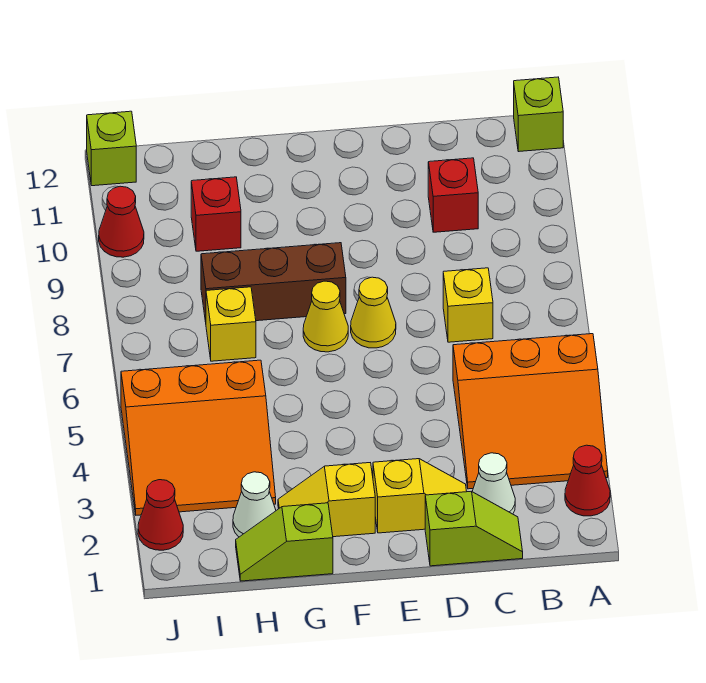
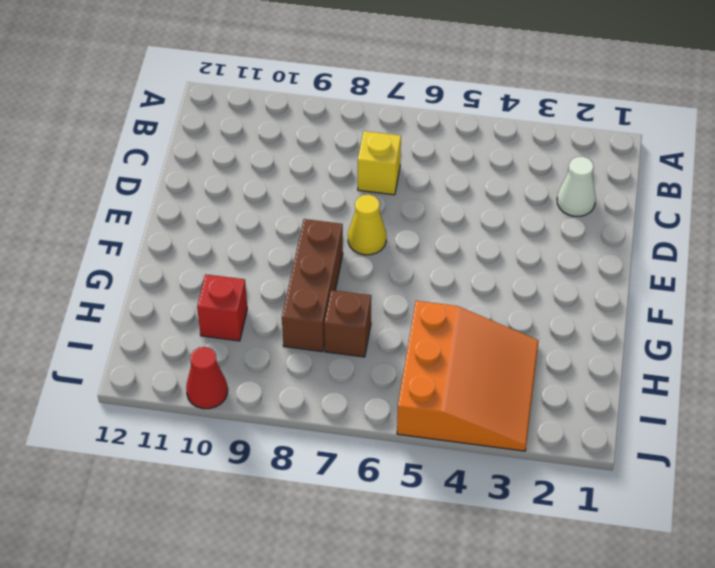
brown brick H7 level 1 -> yellow brick H7 level 1
none -> red cone A2 level 1
none -> orange slope A3:C5 level 1 top 5
none -> lime brick A12 level 1

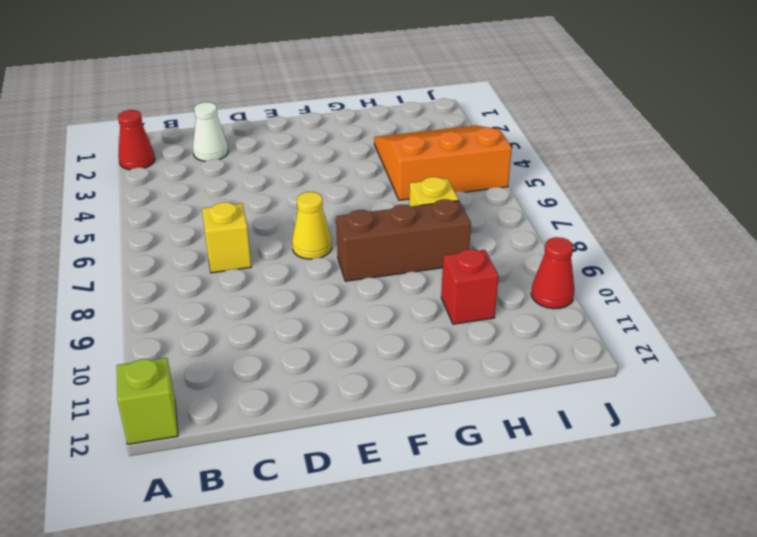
none -> orange slope A3:C5 level 1 top 5
none -> lime slope C1:D1 level 1 top D
none -> red brick C10 level 1

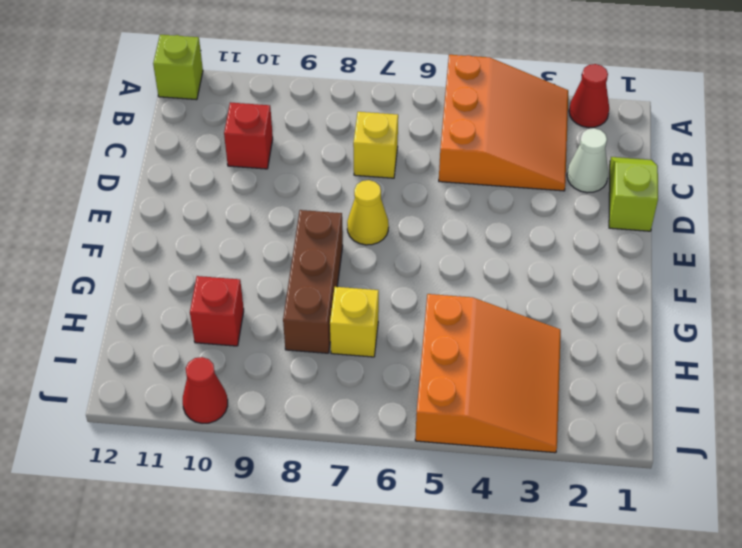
none -> yellow slope D2:E2 level 1 top E
none -> yellow slope F2:G2 level 1 top F
none -> yellow cone F7 level 1

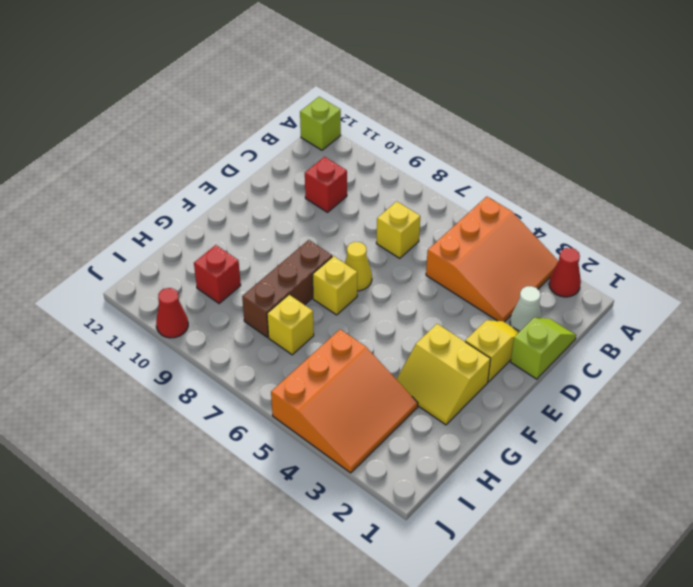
yellow slope F2:G3 level 1 top F -> yellow slope F2:G2 level 1 top F
yellow brick F7 level 1 -> yellow cone F7 level 1
none -> lime slope G1:H1 level 1 top G
none -> white cone H2 level 1
none -> red cone J2 level 1

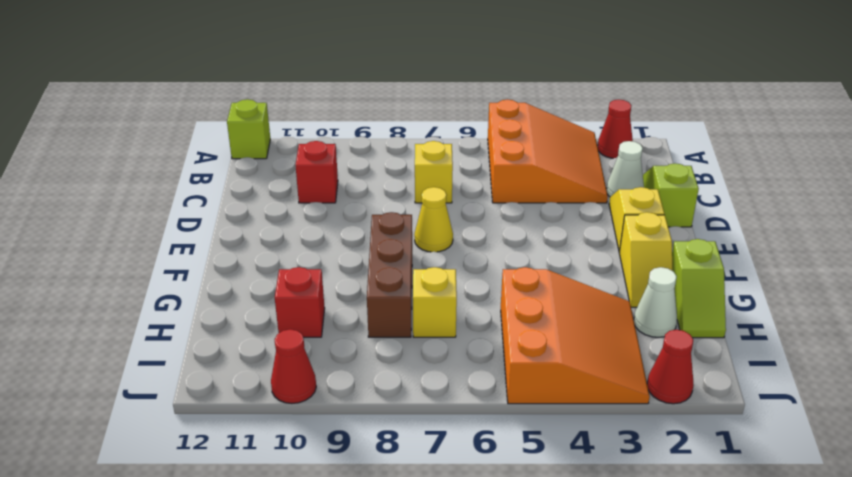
none -> yellow cone F7 level 1
none -> lime brick J12 level 1

